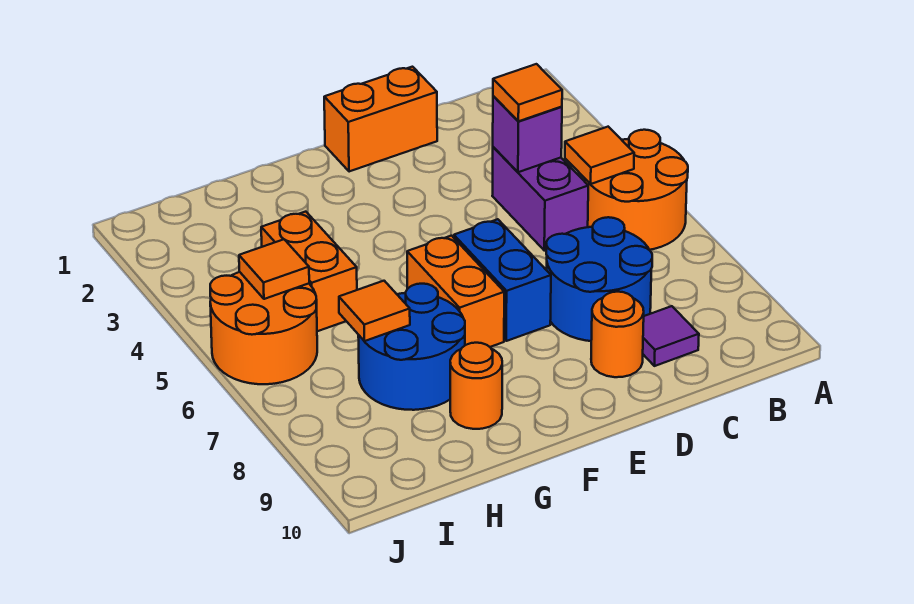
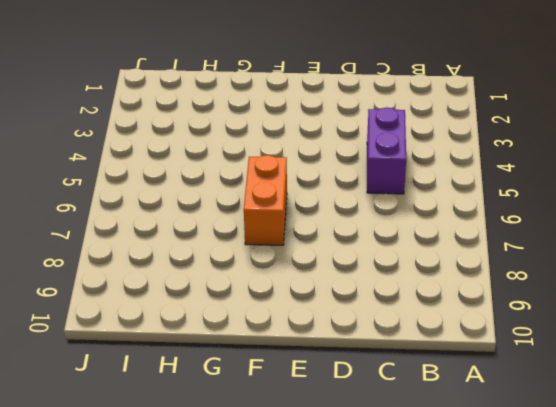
none -> orange round brick A5:B6 level 1
none -> blue round brick C7:D8 level 1
none -> purple tile C9 level 1

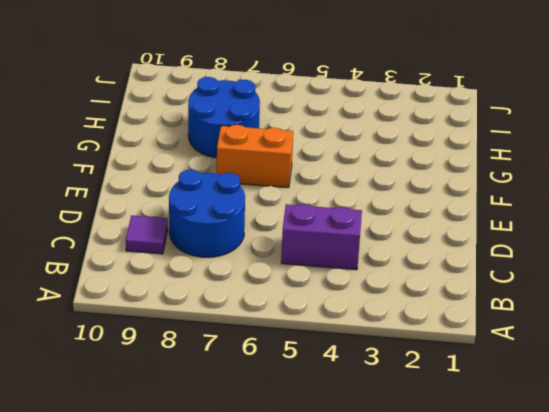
none -> orange round brick A5:B6 level 1
none -> orange brick D1:E1 level 1
none -> orange round brick D9 level 1

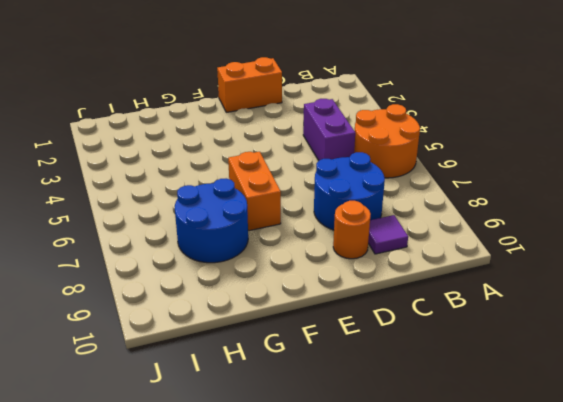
none -> blue brick E6:E7 level 1
none -> orange round brick G9 level 1
none -> orange brick H4:H5 level 1

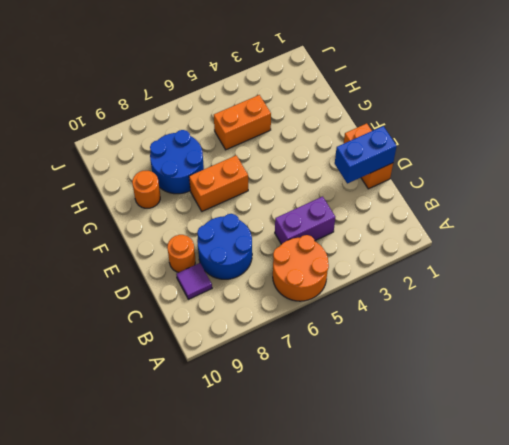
blue brick D1:D2 level 2 -> blue brick E6:E7 level 1
none -> orange round brick I5:J6 level 1
none -> orange tile B5 level 2
none -> purple brick C4 level 2

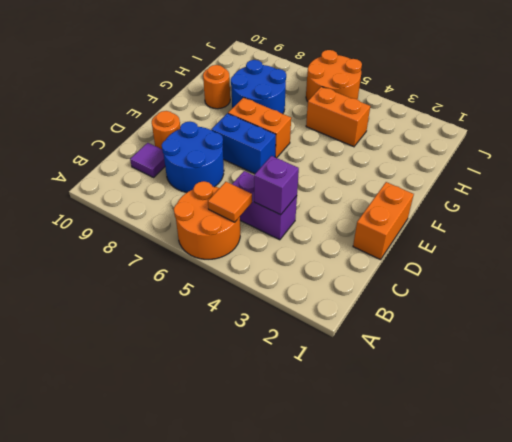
none -> orange tile H7 level 2
none -> orange tile I5 level 2
none -> orange tile C4 level 3

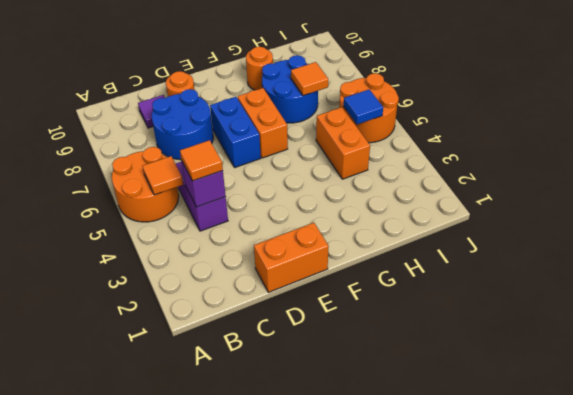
blue tile I5 level 2 -> orange tile I5 level 2

